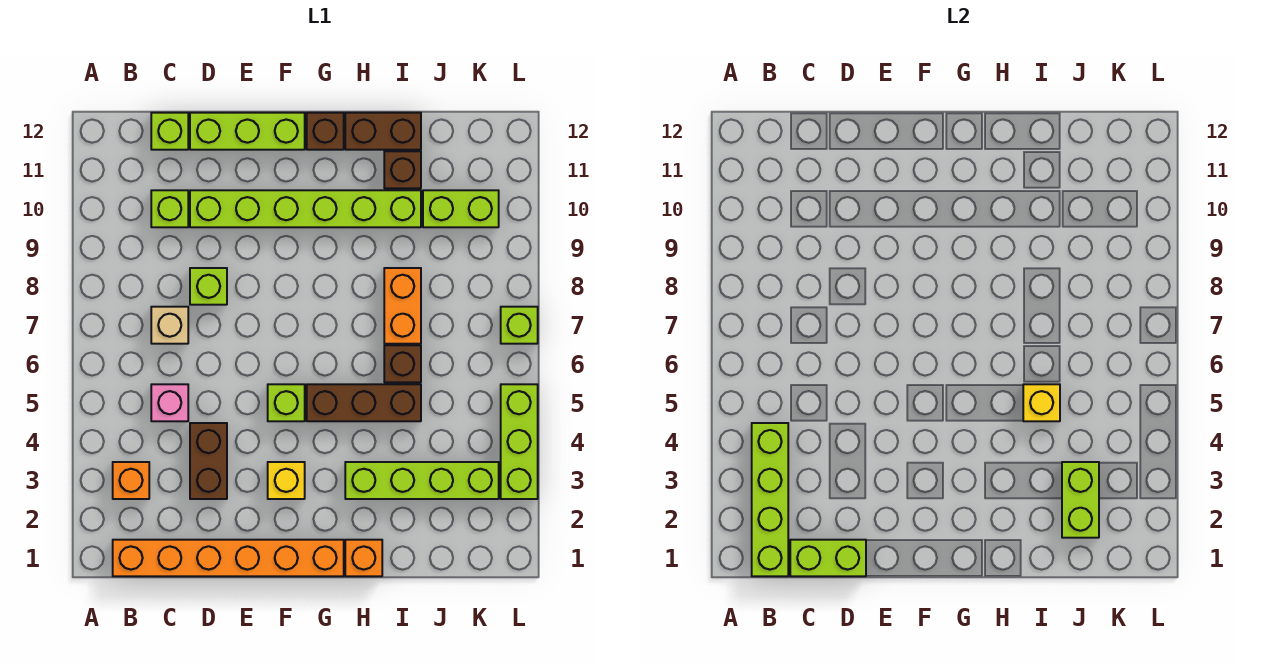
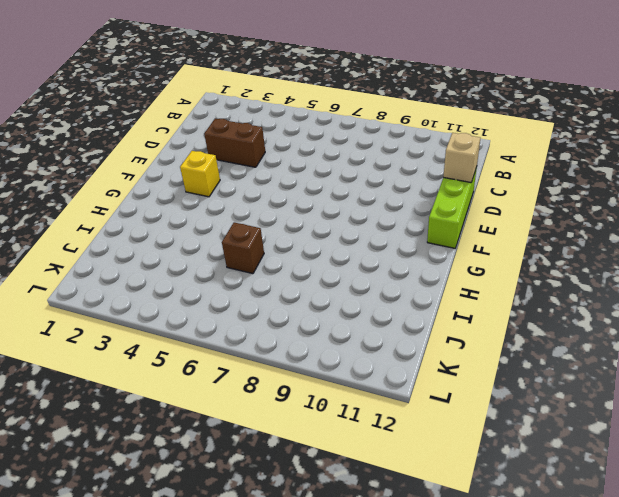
tan brick D12 level 2 -> tan brick C7 level 1
none -> orange brick B1:G1 level 1
none -> orange brick B3 level 1
none -> pink brick C5 level 1

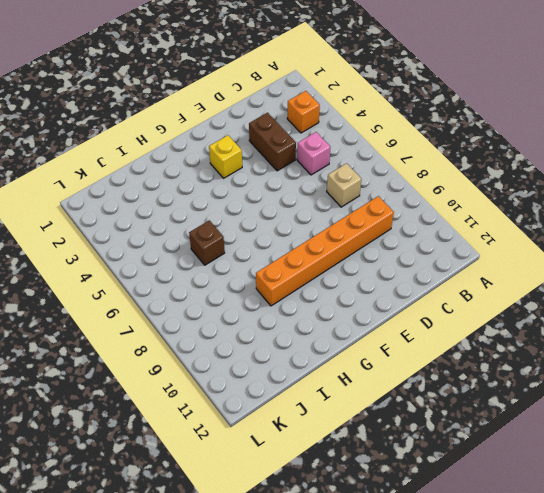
orange brick C9:H9 level 1 -> orange brick B1:G1 level 1
none -> lime brick C10 level 1
none -> lime brick C12 level 1
none -> lime brick D8 level 1

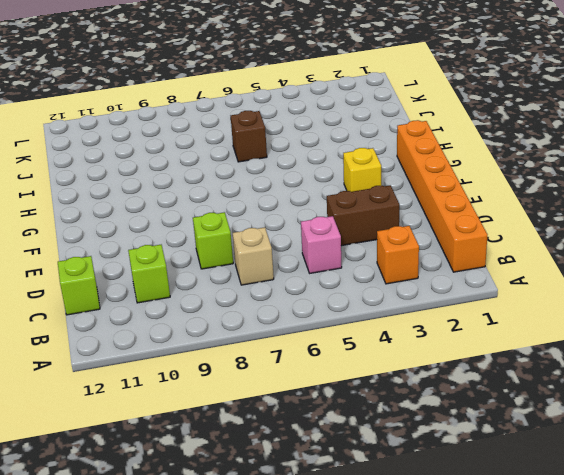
none -> lime brick D10:I10 level 1
none -> lime brick D12:F12 level 1
none -> lime brick F5 level 1

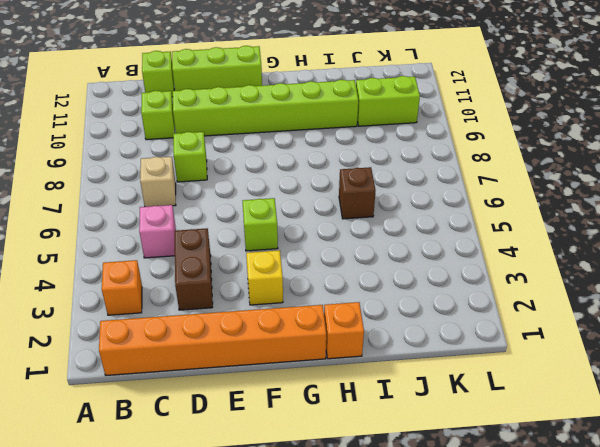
none -> brown brick G5:I5 level 1
none -> brown brick G12 level 1
none -> lime brick H3:K3 level 1

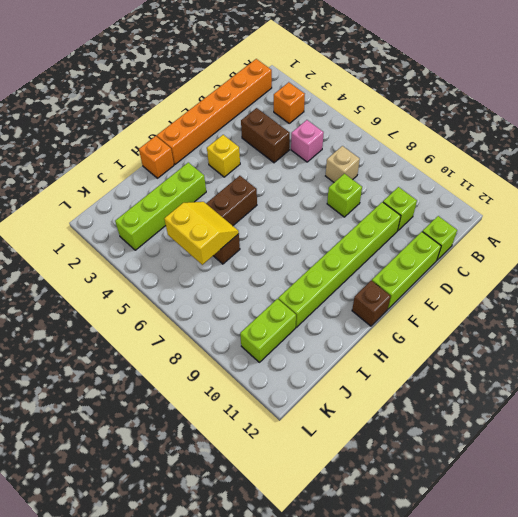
yellow slope I5:J6 level 2 top J -> yellow brick I5 level 2
none -> lime brick F5 level 1
none -> brown brick H12:I12 level 1
none -> orange brick I7:I8 level 1

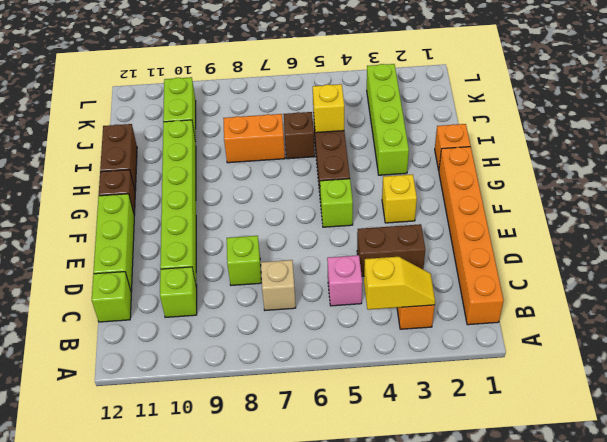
yellow slope B3:B4 level 2 top 4 -> lime brick B1:B4 level 2
none -> brown brick I11 level 1
none -> lime brick L3:L5 level 1
none -> lime brick L7 level 1

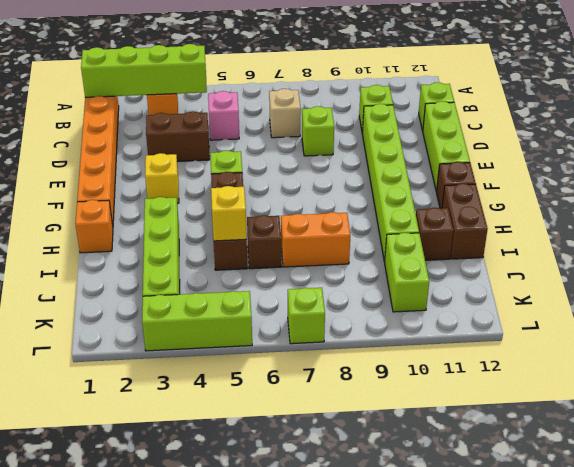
none -> lime brick C1:D1 level 2
none -> lime brick J2:J3 level 2

